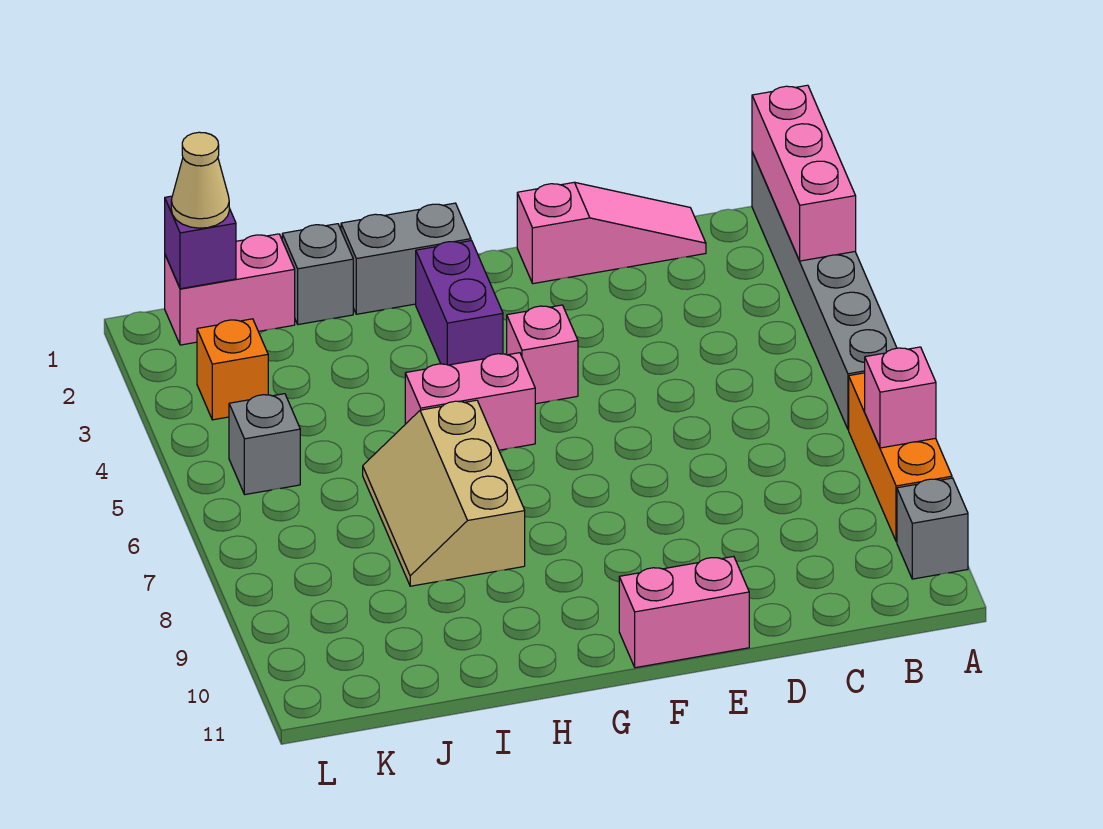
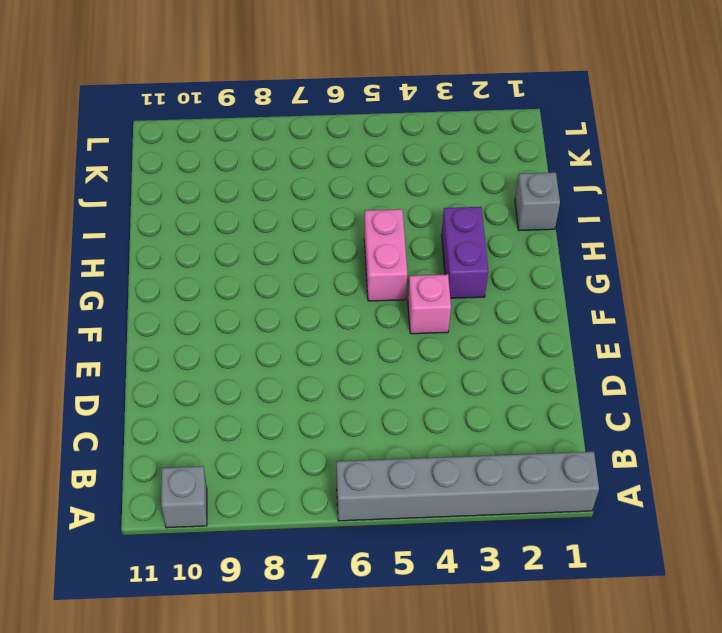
purple brick G3:H3 level 1 -> purple brick G2:G3 level 1
none -> orange brick A7:A9 level 1
none -> pink slope C1:E1 level 1 top E
none -> pink brick E11:F11 level 1

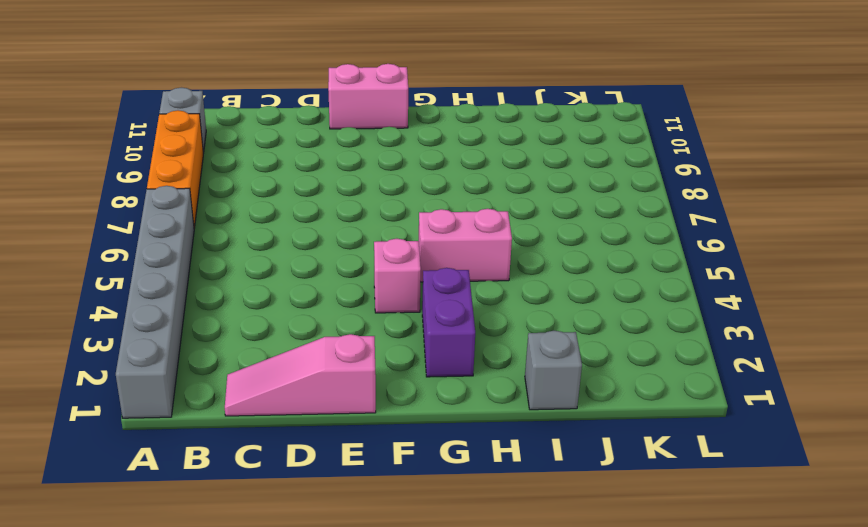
none -> grey brick G1:H1 level 1
none -> tan slope H6:I8 level 1 top H
none -> pink brick J1:K1 level 1

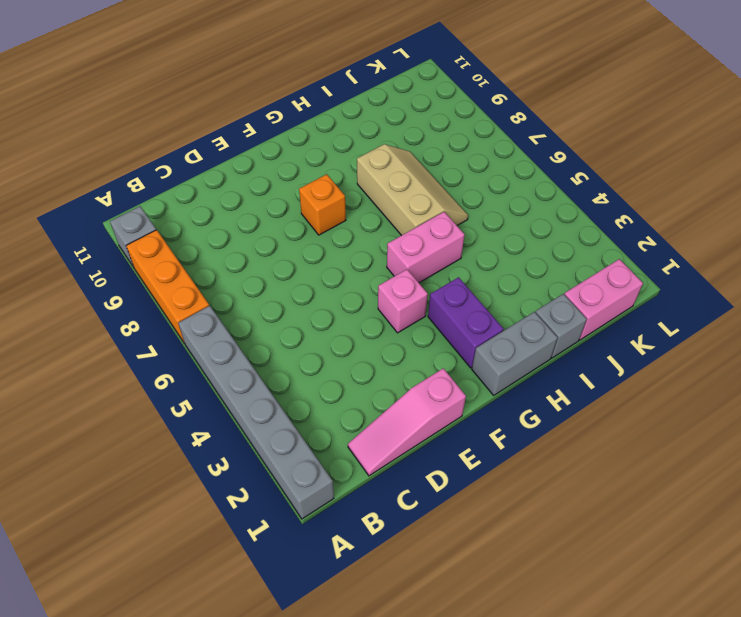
orange brick F8 level 1 -> orange brick K3 level 1
none -> pink brick E11:F11 level 1
none -> grey brick K5 level 1
none -> pink brick A1:A3 level 2

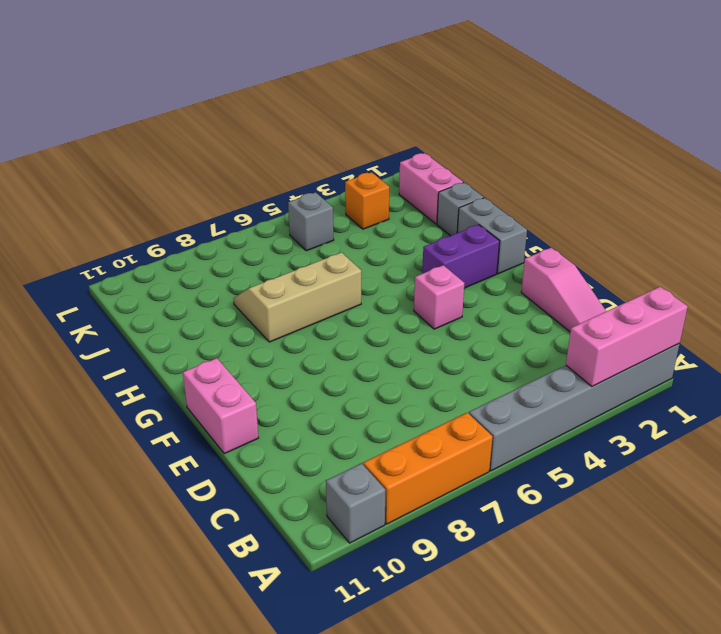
none -> pink brick G5:H5 level 1
none -> pink brick A8 level 2
none -> purple brick K1 level 2

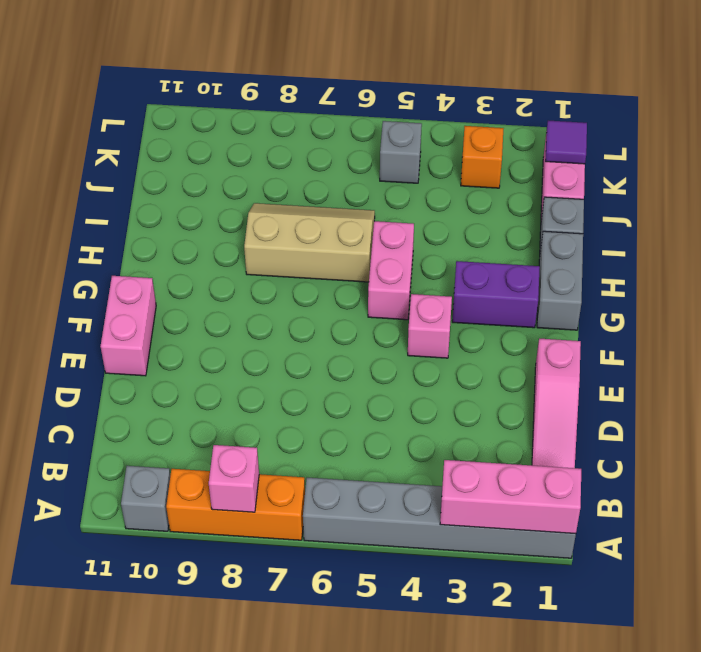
purple tile K1 level 2 -> purple brick K1 level 2
none -> tan cone K1 level 3

